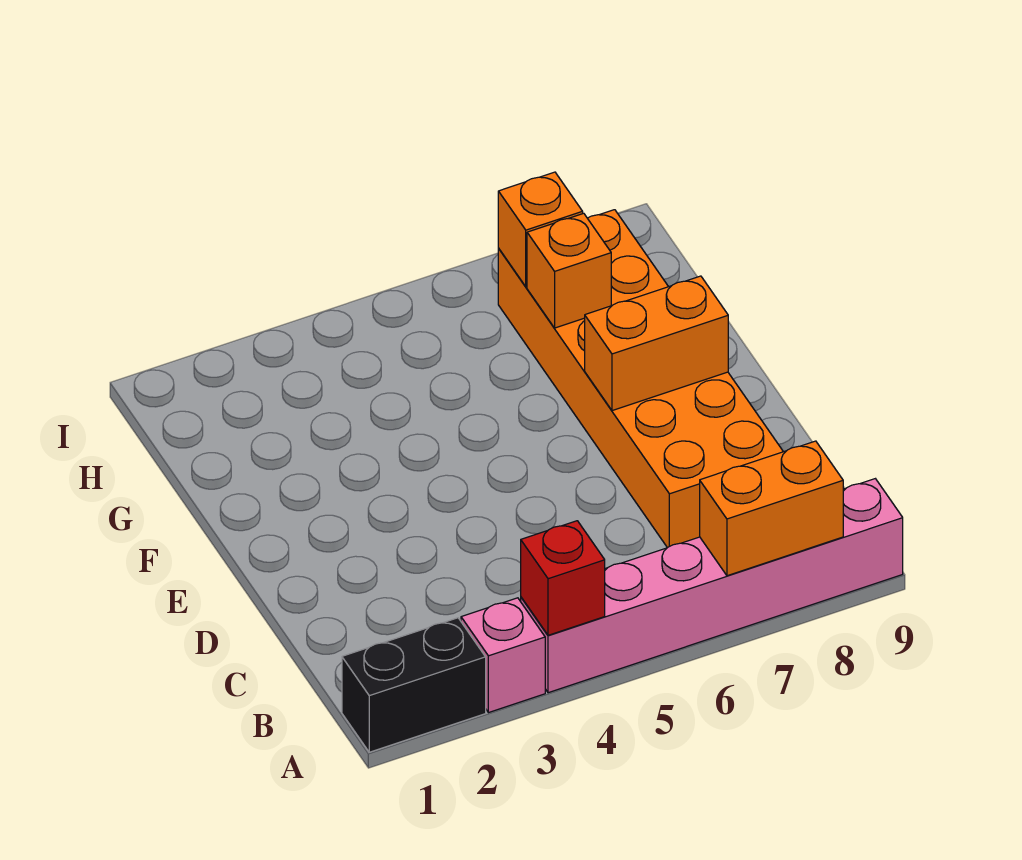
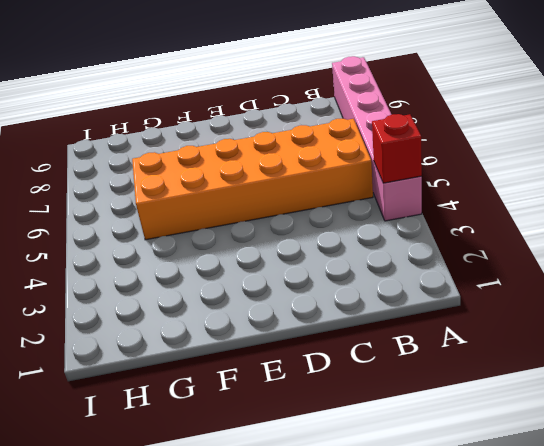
orange brick B5:G6 level 1 -> orange brick C7:H8 level 1
none -> black brick A1:A2 level 1
none -> pink brick A3 level 1

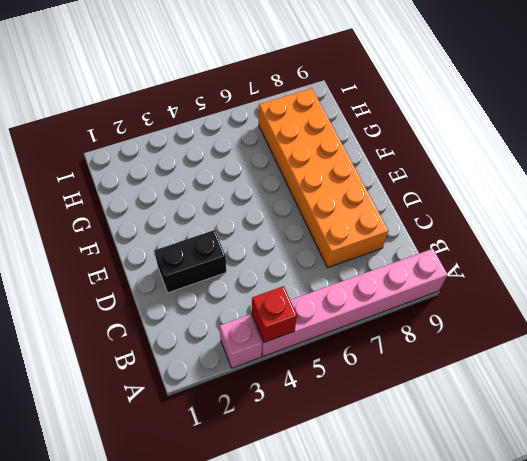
black brick D2:D3 level 1 -> black brick A1:A2 level 1
none -> orange brick A7:A8 level 2
none -> orange brick E7:E8 level 2

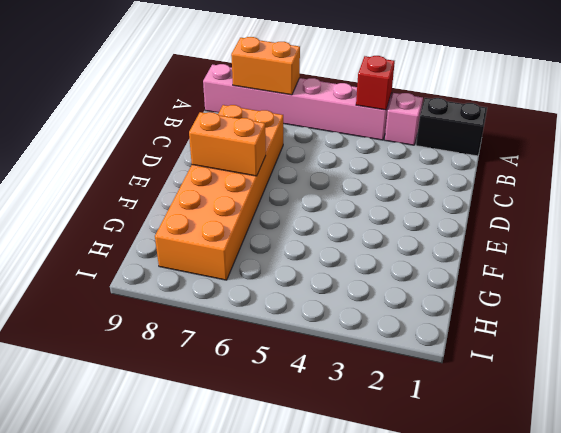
none -> orange brick G7 level 2
none -> orange brick H7 level 2

